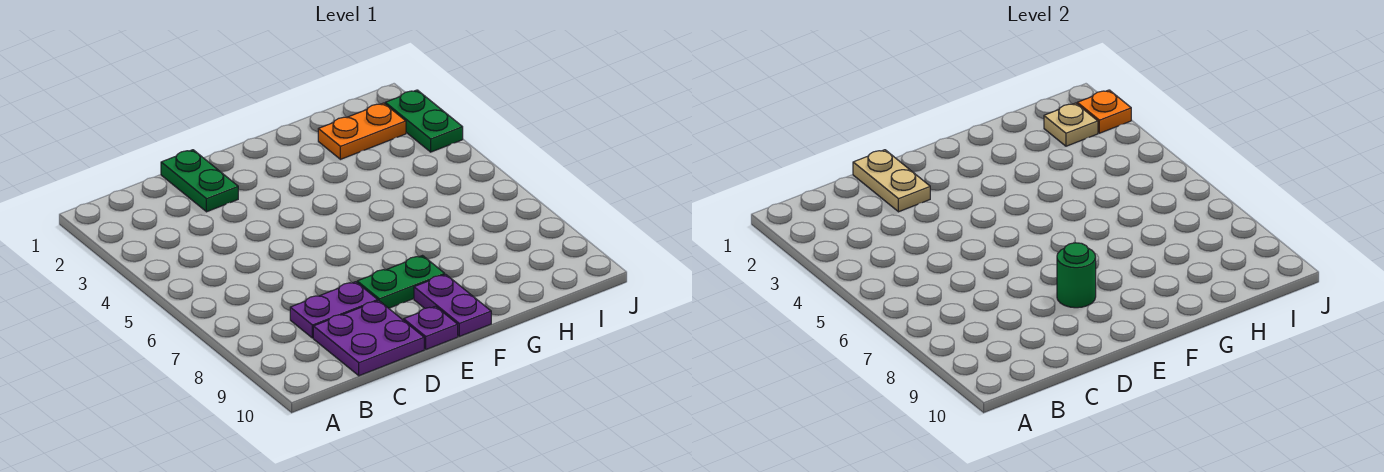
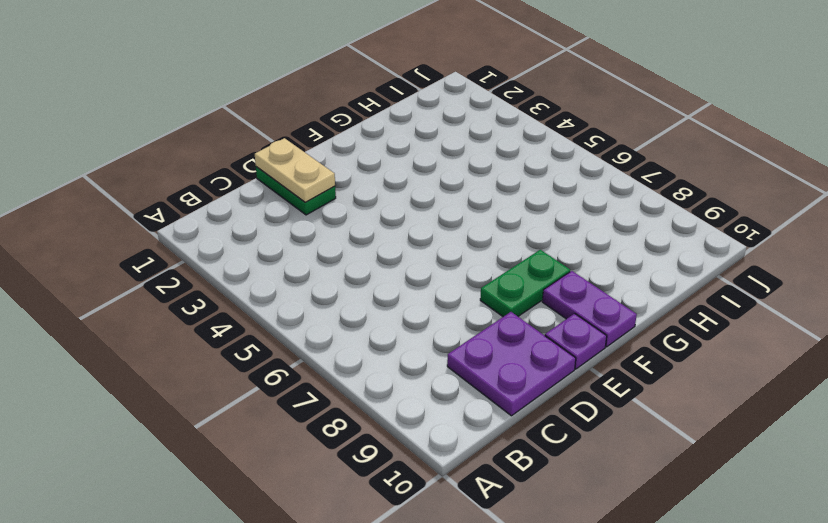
none -> purple plate C8:D8 level 1
none -> orange plate H2:I2 level 1
none -> green plate J2:J3 level 1

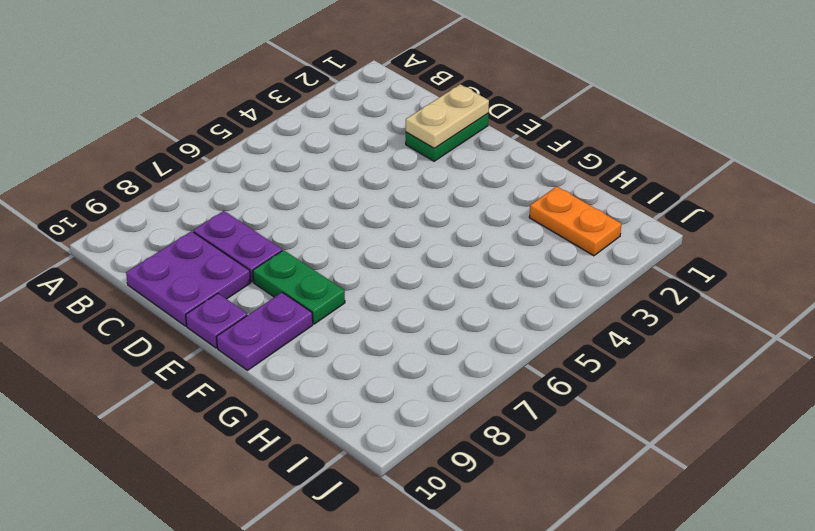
none -> green plate J2:J3 level 1
none -> green round brick E8 level 2
none -> tan plate I2 level 2

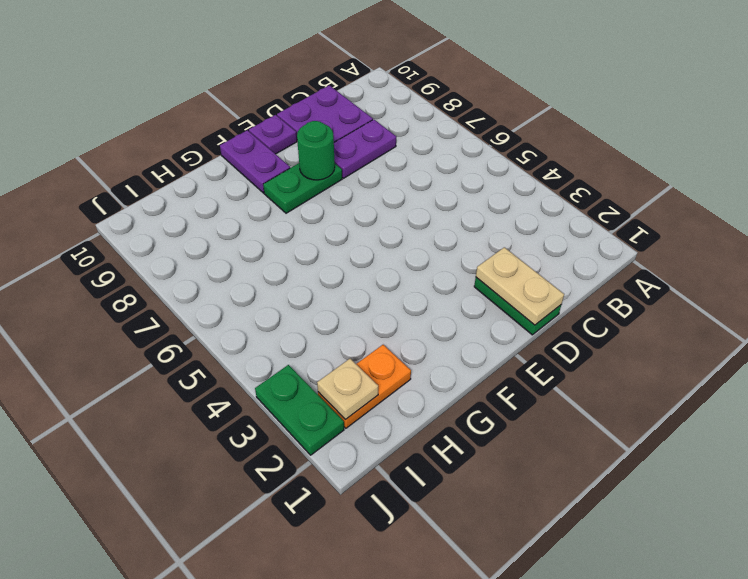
none -> orange plate J2 level 2

